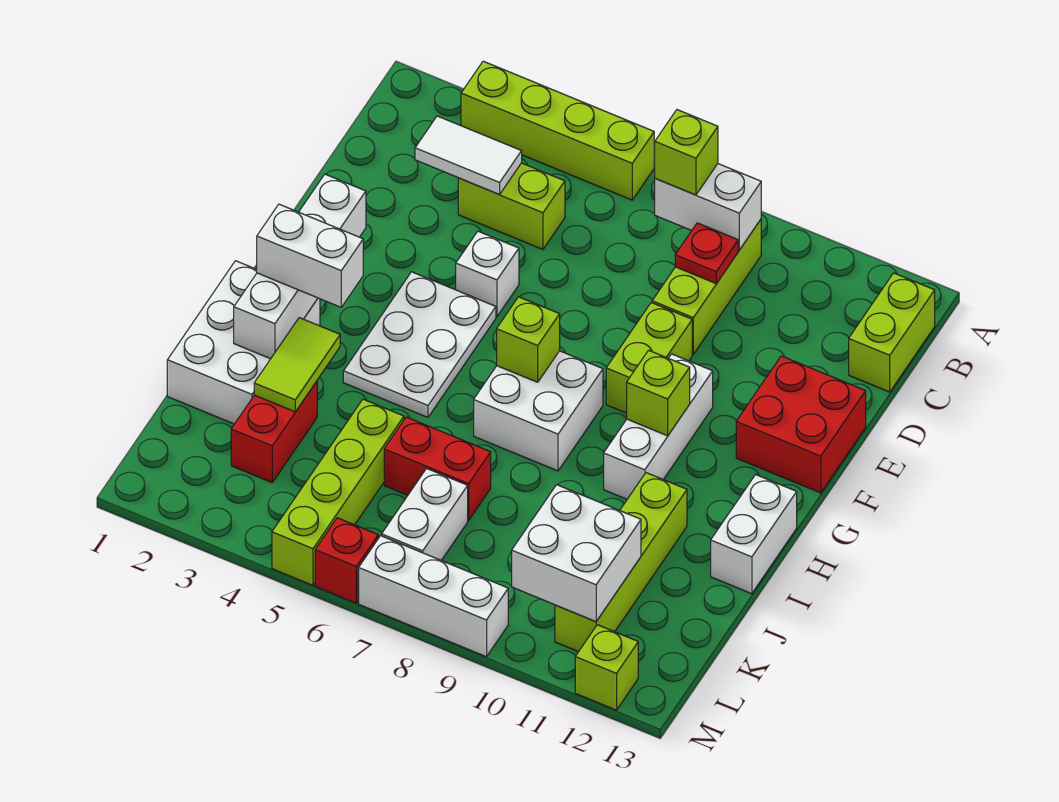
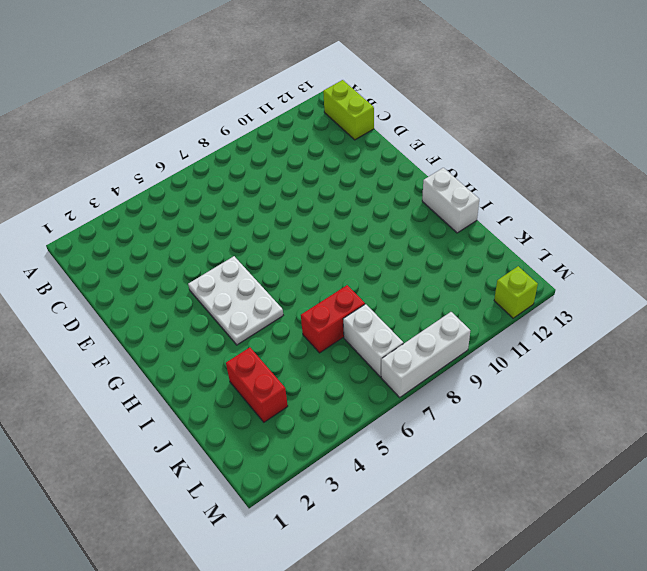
none -> lime brick A3:A6 level 1
none -> lime brick B9:D9 level 1
none -> lime brick C4:C5 level 1
none -> white brick E5 level 1

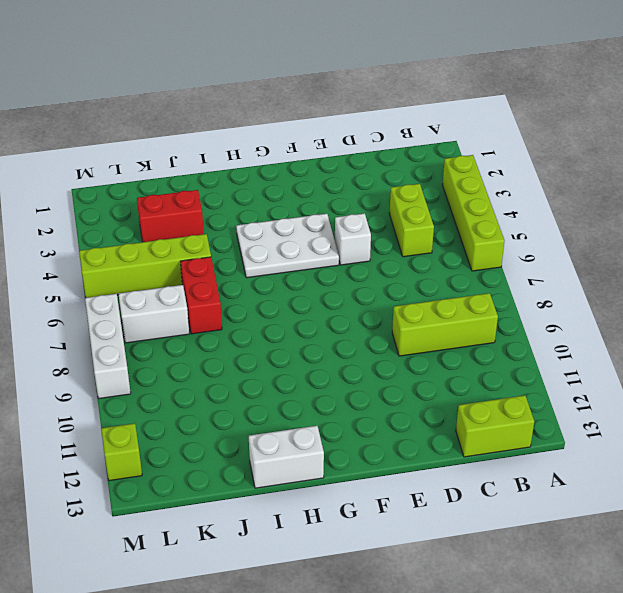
none -> lime brick E9:F9 level 1
none -> red brick E12:F13 level 1
none -> white brick F10:H10 level 1
none -> white brick G7:H8 level 1

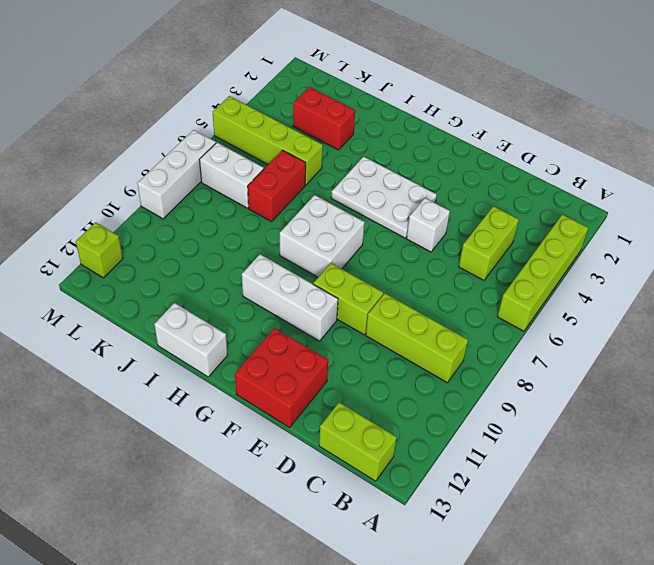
none -> white brick H1:J2 level 1
none -> lime brick I11:L11 level 1
none -> red brick M6 level 1
none -> white brick B8:B9 level 2

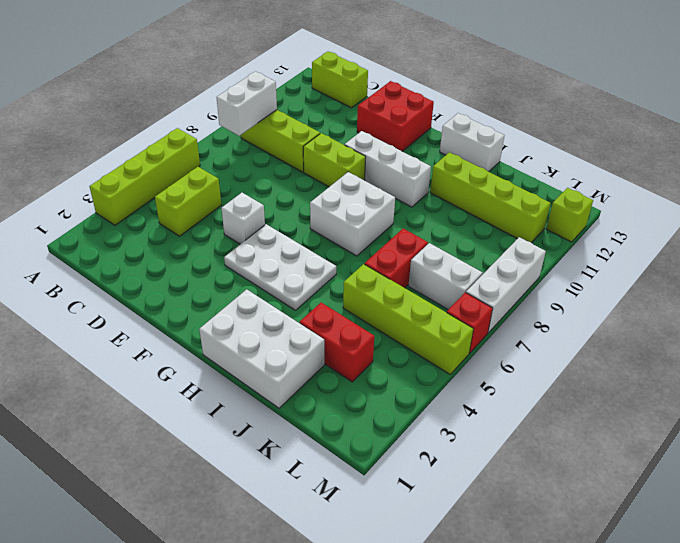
none -> white tile C3:C4 level 2
none -> red plate C9 level 2
none -> white brick F2:I2 level 2
none -> lime brick G7 level 2

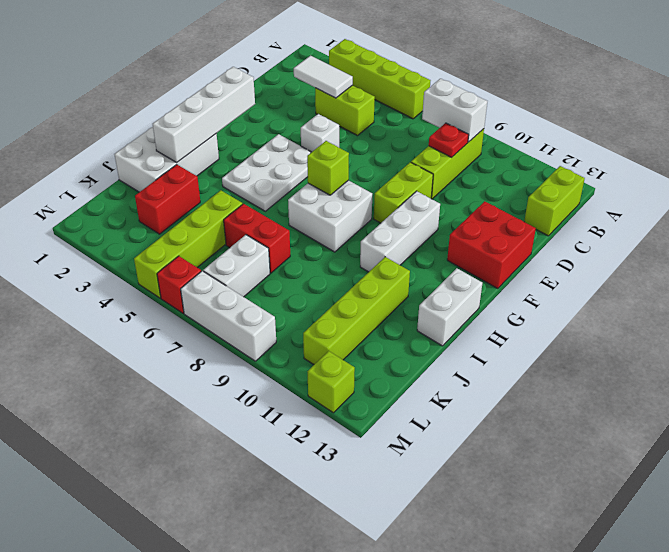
none -> lime brick G10 level 2
none -> lime tile I3:J3 level 2
none -> white brick K10:L11 level 2
none -> lime brick B8 level 3

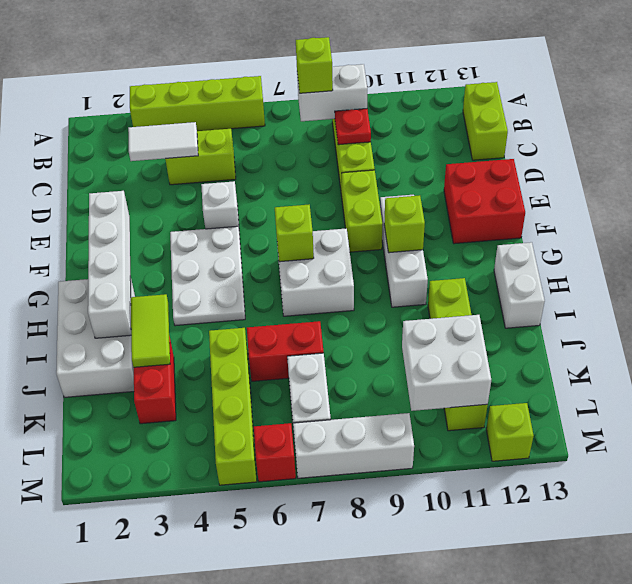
none -> white brick H2:H3 level 3

